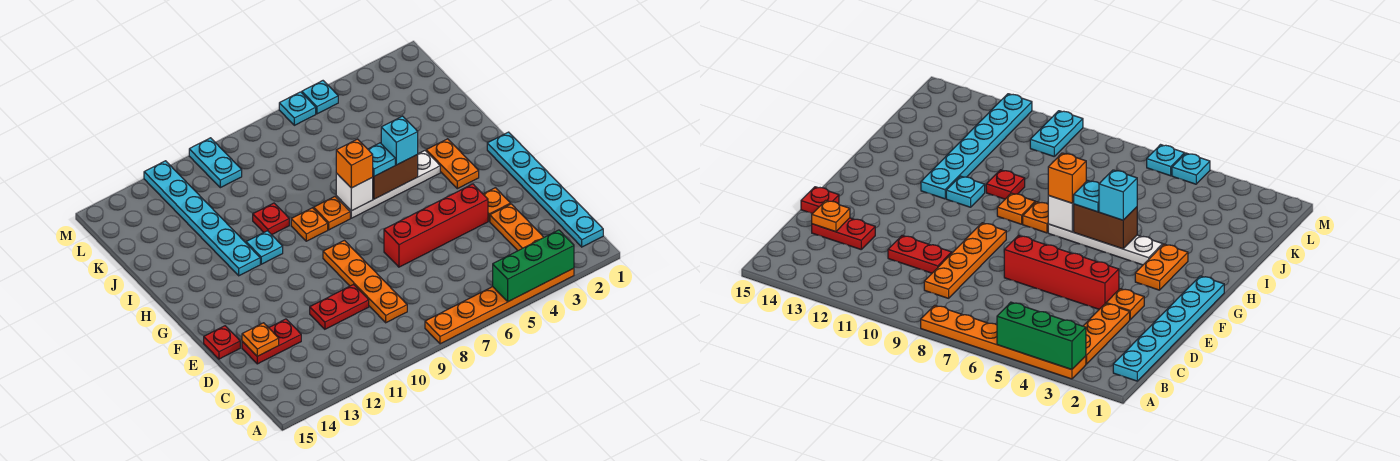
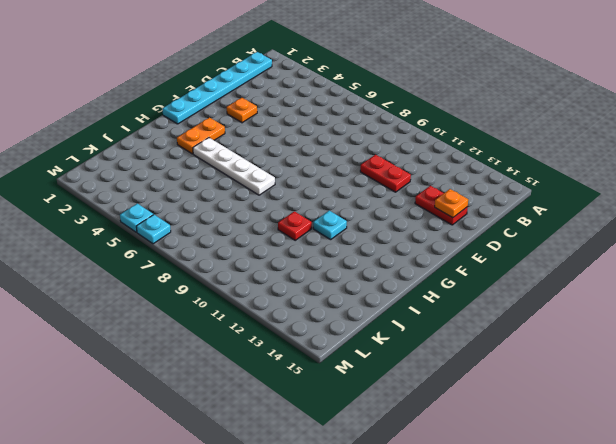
none -> orange plate A3:A8 level 1
none -> orange plate B3:D3 level 1
none -> orange plate C9:F9 level 1

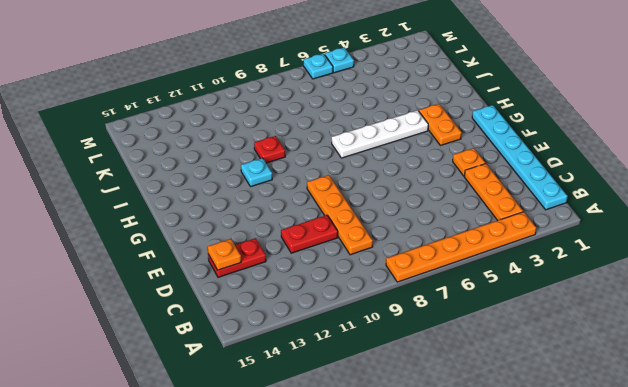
none -> red brick E4:E7 level 1
none -> red plate E15 level 1
none -> orange plate H8 level 1

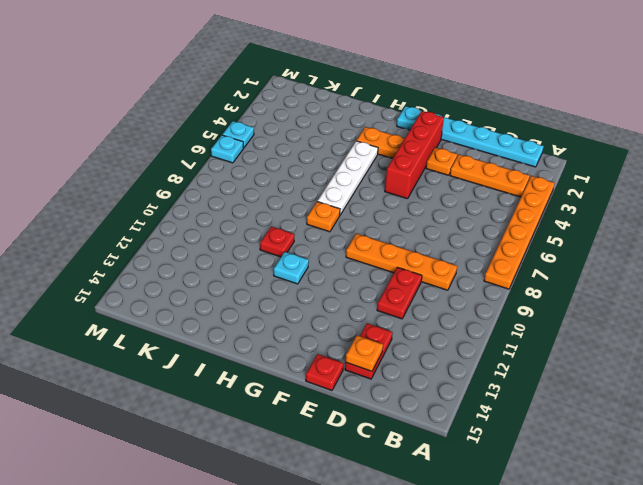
red brick F2:F5 level 1 -> red brick E4:E7 level 1
none -> orange plate H9 level 1
none -> cyan plate H12:M12 level 1
none -> cyan plate L10:M10 level 1

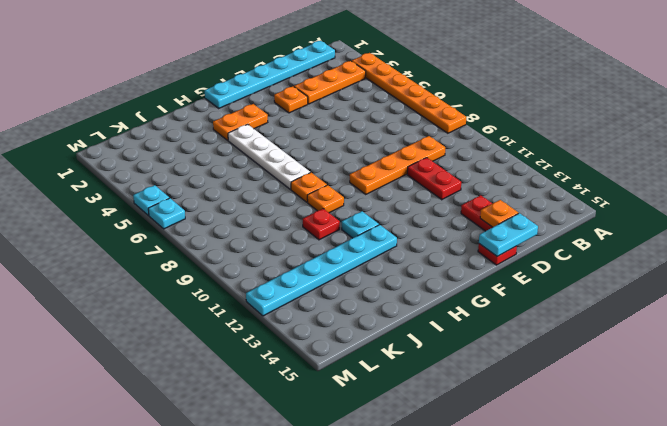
cyan plate D15:E15 level 2 -> cyan plate L10:M10 level 1
none -> red brick E4:E7 level 1
none -> green brick A3:A5 level 2
none -> brown brick H5:H6 level 2

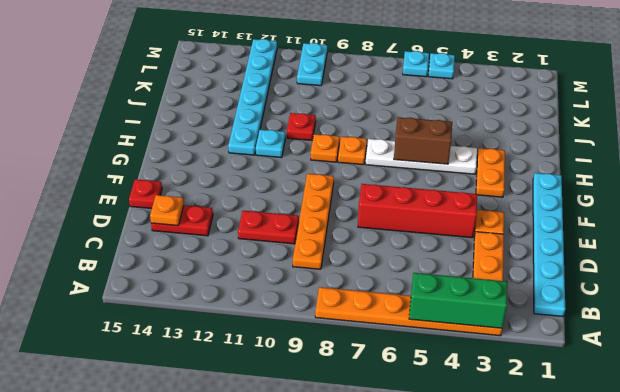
none -> white brick H7 level 2
none -> cyan brick H5 level 3
none -> cyan plate H6 level 3

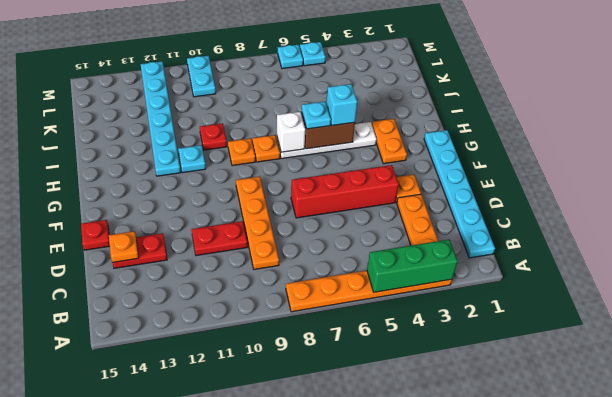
none -> orange brick H7 level 3

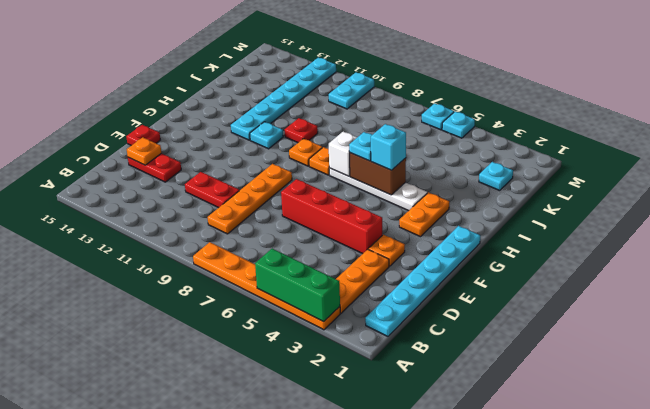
cyan plate K2 level 1 -> none
none -> orange brick H7 level 3

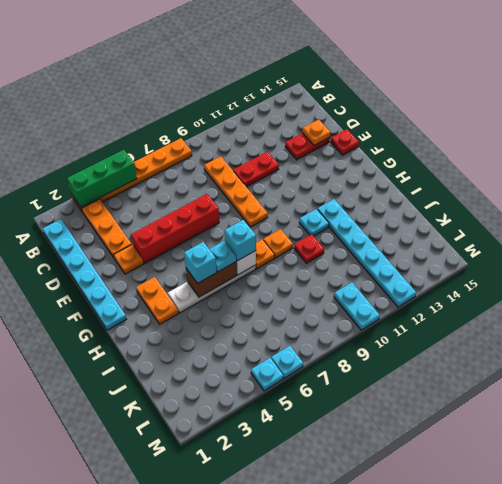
cyan brick H7 level 3 -> orange brick H7 level 3

